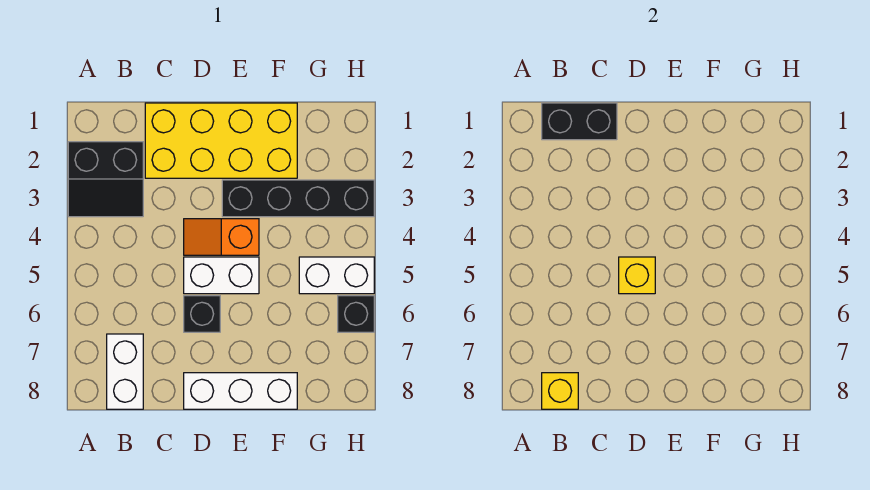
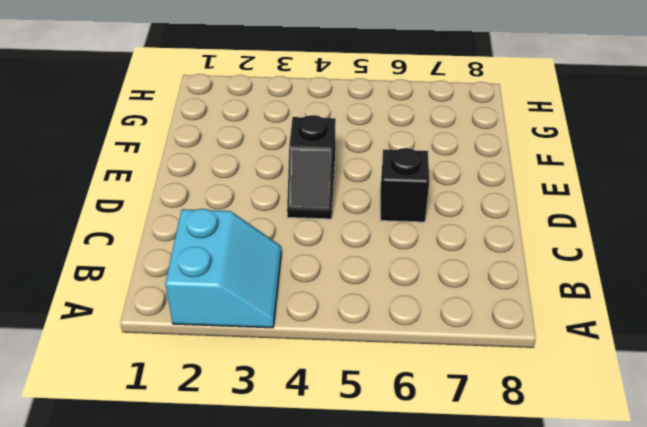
cyan slope A2:B3 level 1 top 2 -> black slope A2:B3 level 1 top 2
black slope D4:E4 level 1 top E -> orange slope D4:E4 level 1 top E
none -> white brick B7:B8 level 1
none -> yellow brick C1:F2 level 1
none -> white brick D5:E5 level 1

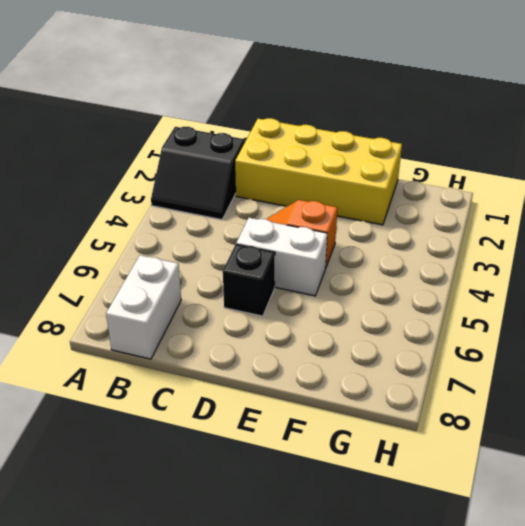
none -> white brick D8:F8 level 1
none -> black brick E3:H3 level 1
none -> white brick G5:H5 level 1

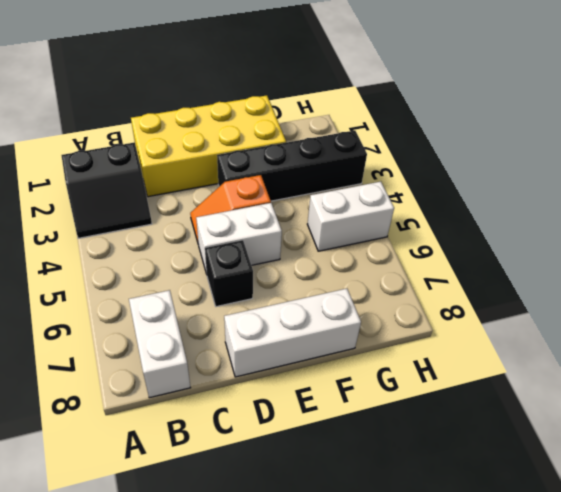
none -> black brick H6 level 1
none -> black brick B1:C1 level 2
none -> yellow brick B8 level 2

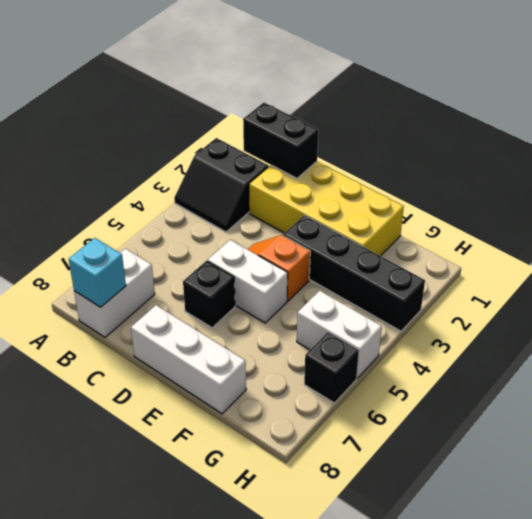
cyan brick B8 level 2 -> yellow brick B8 level 2
none -> yellow brick D5 level 2

